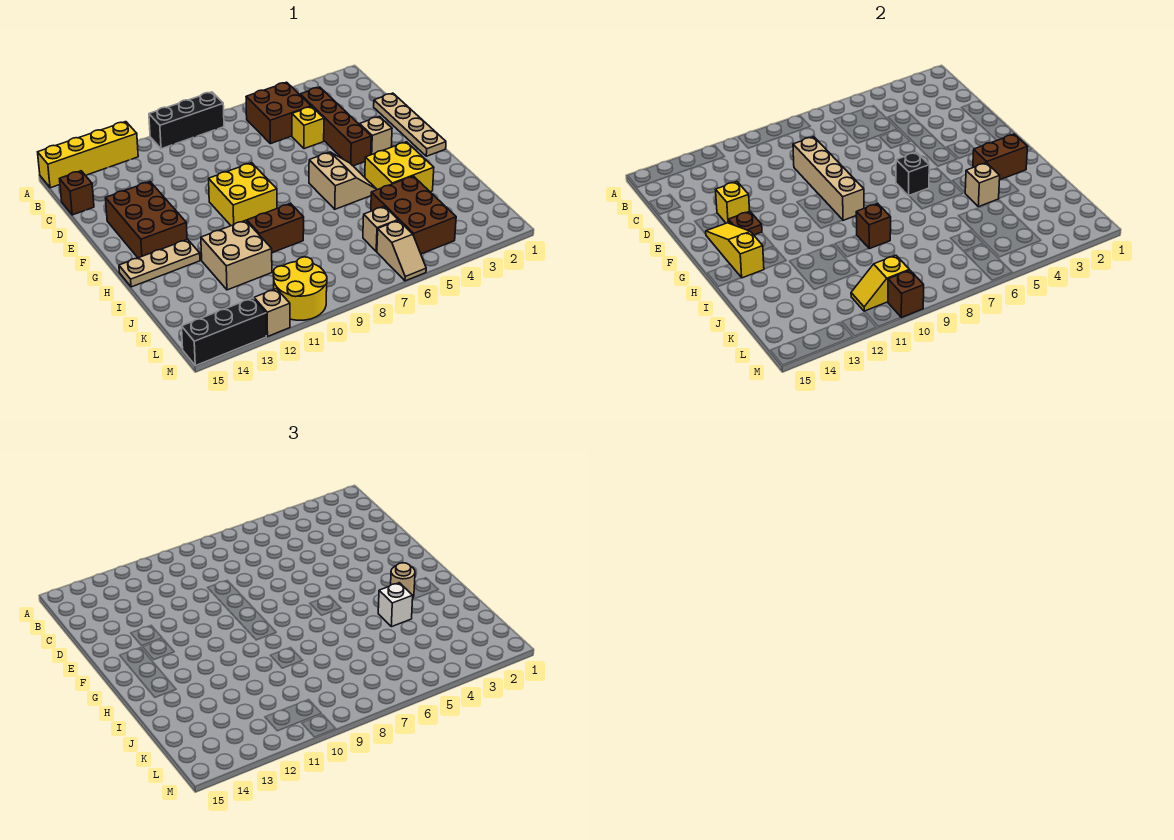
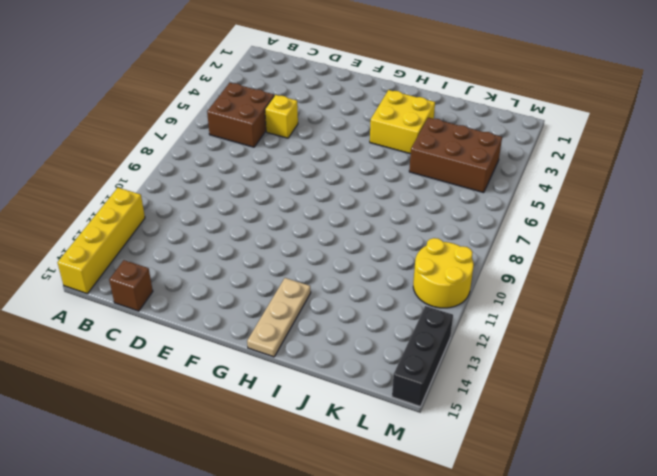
none -> black brick A8:A10 level 1
none -> brown brick C4:F4 level 1
none -> tan plate D1:G1 level 1
none -> brown brick E13:G14 level 1

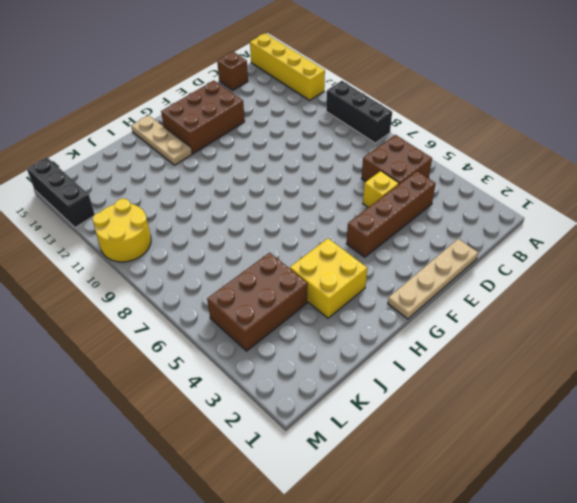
none -> tan brick F3 level 1
none -> yellow brick F9:G10 level 1
none -> tan slope G5:H6 level 1 top 6
none -> brown brick I9:I10 level 1

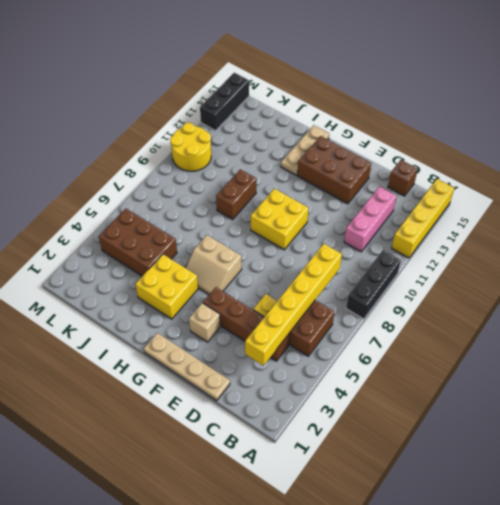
yellow brick C3:C8 level 2 -> none
pink brick C11:C13 level 1 -> none
none -> tan brick I11:J12 level 1
none -> tan brick K6 level 1
none -> tan slope L6:M6 level 1 top L
none -> tan brick M12 level 1

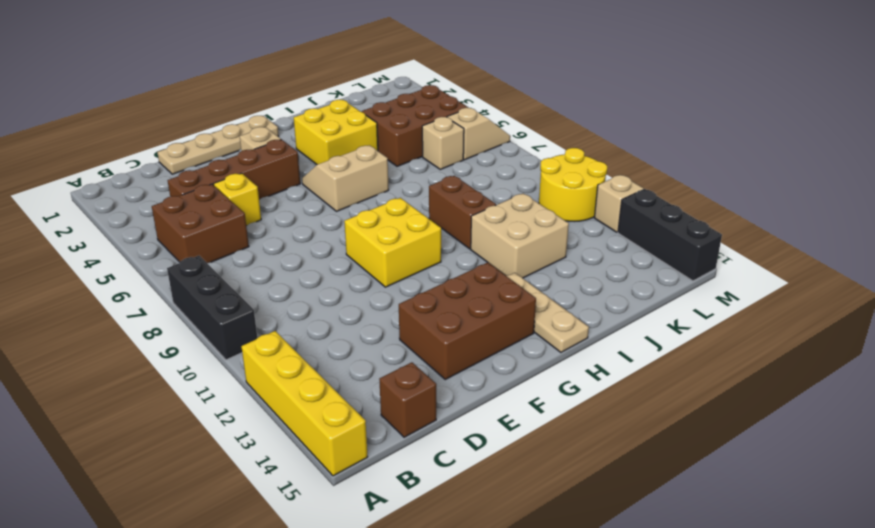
none -> tan brick D9:G9 level 2
none -> yellow brick E13 level 2
none -> brown plate F13 level 2
none -> yellow slope F14:H14 level 2 top H

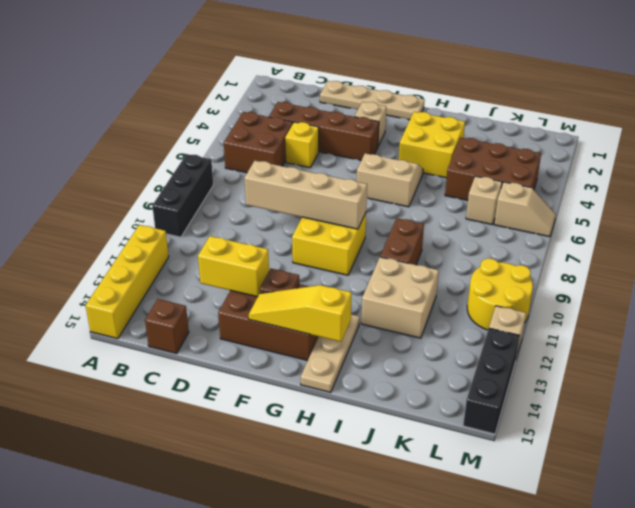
yellow brick D13:E13 level 2 -> yellow brick E13 level 2
none -> black brick G6 level 2
none -> brown brick H2:H3 level 2
none -> tan brick I4 level 2
none -> brown brick I9 level 2

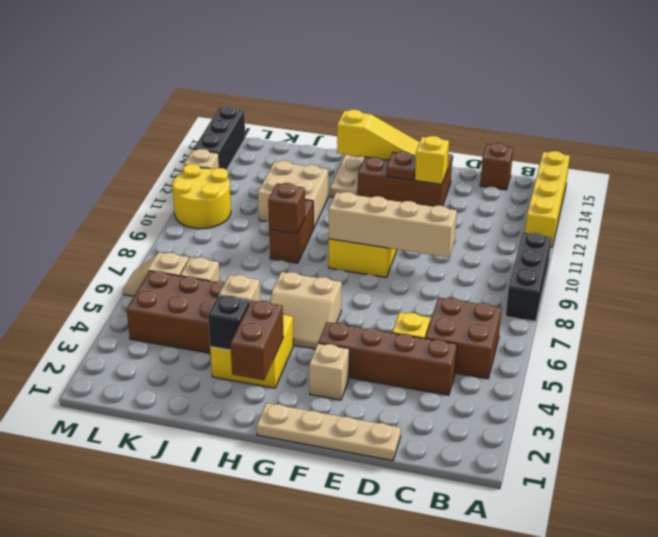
black brick I3 level 2 -> black brick G6 level 2
none -> yellow slope L10:L11 level 2 top 10
none -> brown brick M10 level 2
none -> tan round brick H3 level 3
none -> white brick I4 level 3

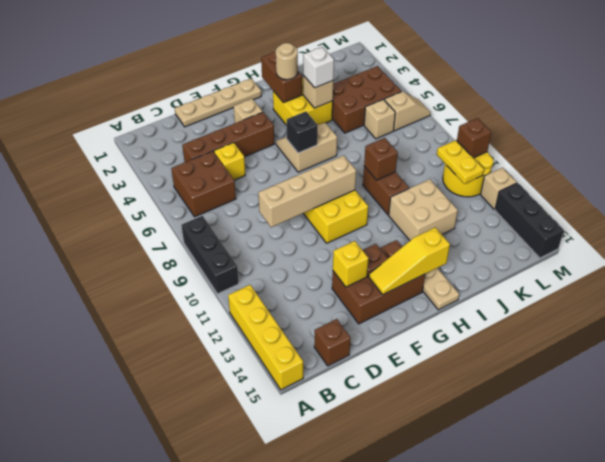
yellow plate L10:L11 level 2 -> yellow slope L10:L11 level 2 top 10

